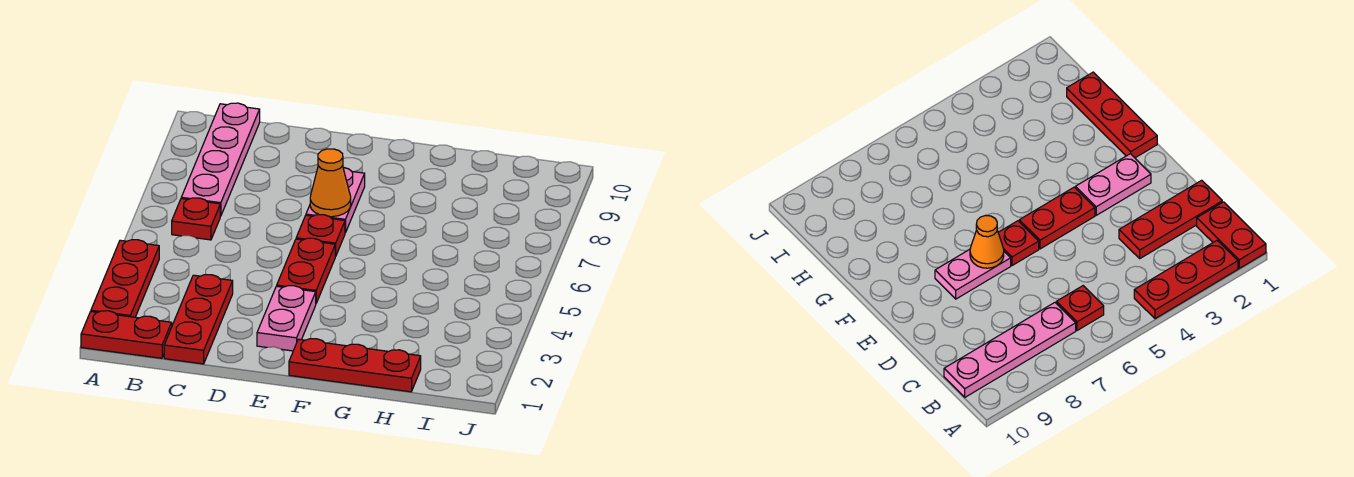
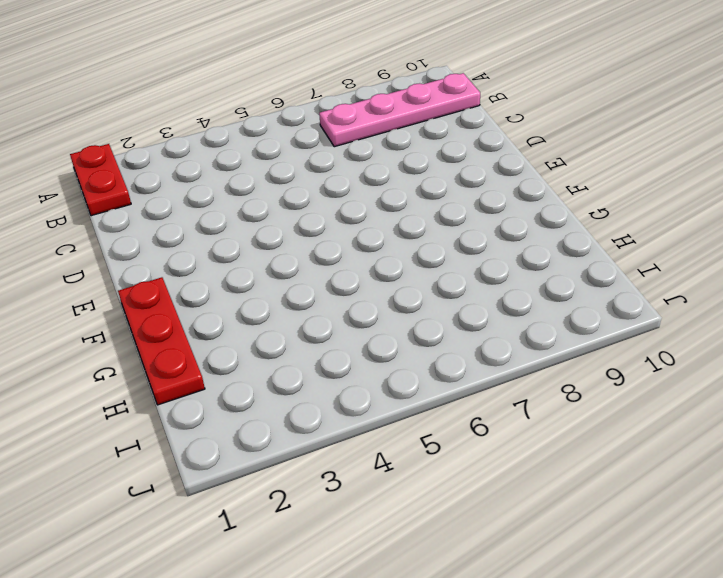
none -> red plate A2:A4 level 1
none -> red plate B6 level 1

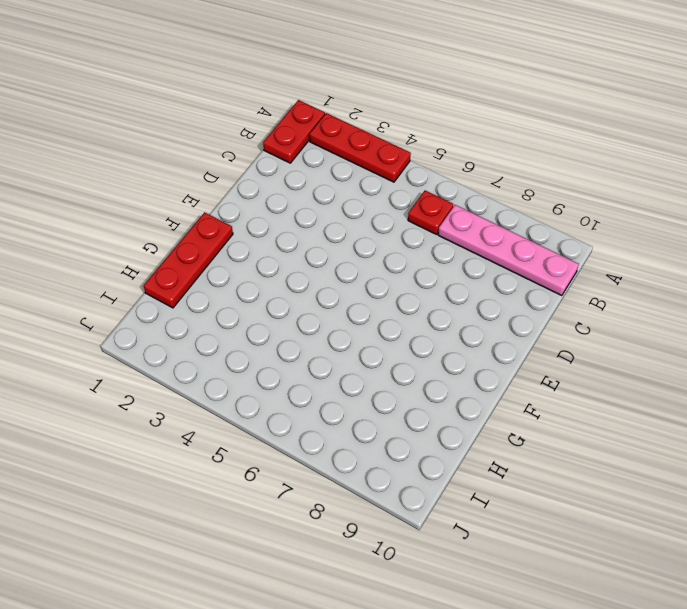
none -> red plate C1:C3 level 1
none -> pink plate E2:E3 level 1

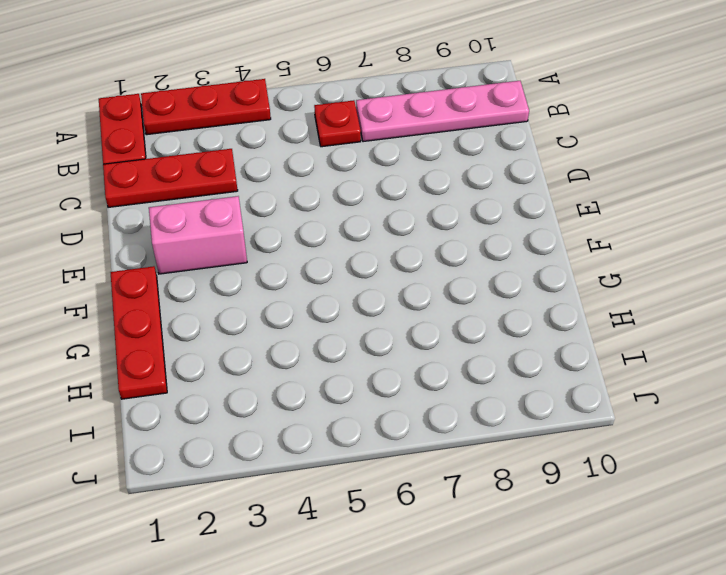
pink brick E2:E3 level 1 -> pink plate E2:E3 level 1
none -> red plate E4:E5 level 1
none -> red plate E6 level 1

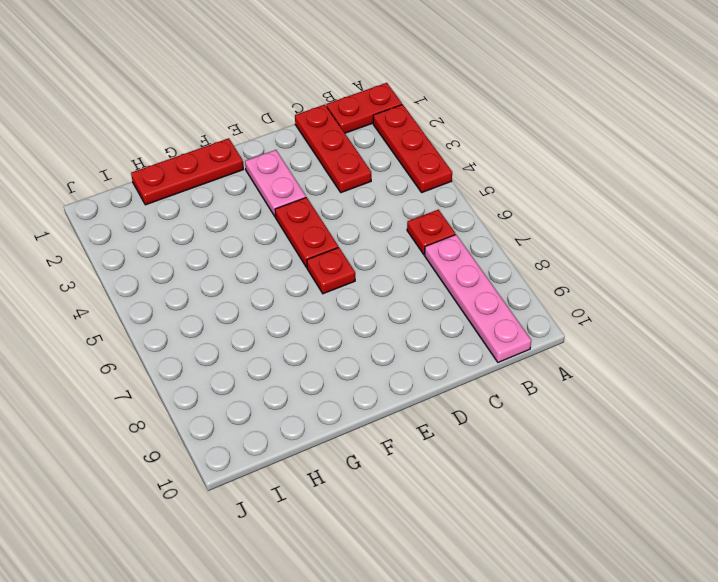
none -> pink plate E7:E8 level 1
none -> orange cone E7 level 2

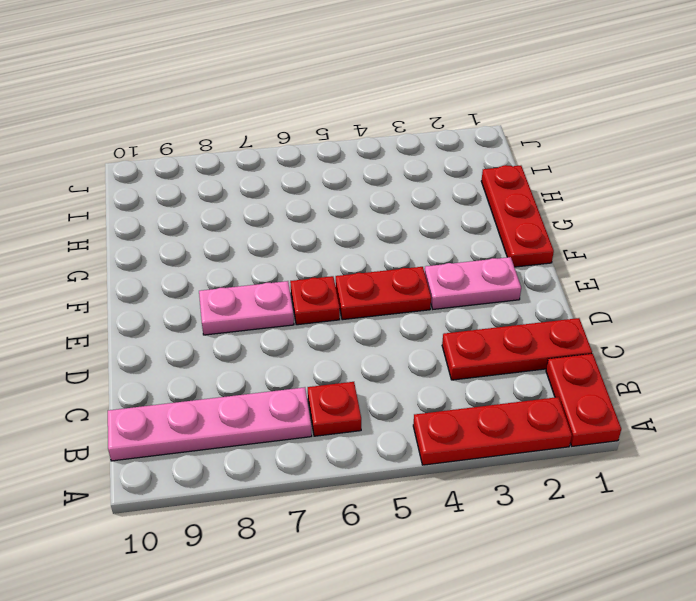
none -> orange cone E7 level 2

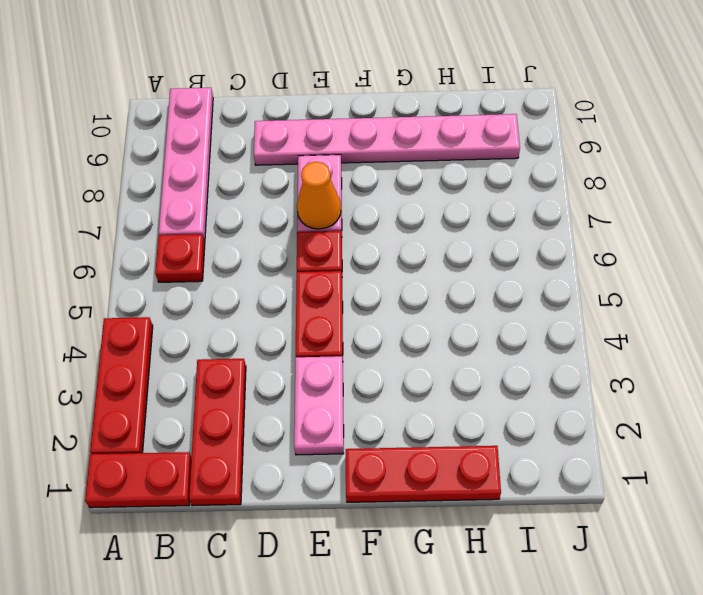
pink plate D9:I9 level 1 -> none

